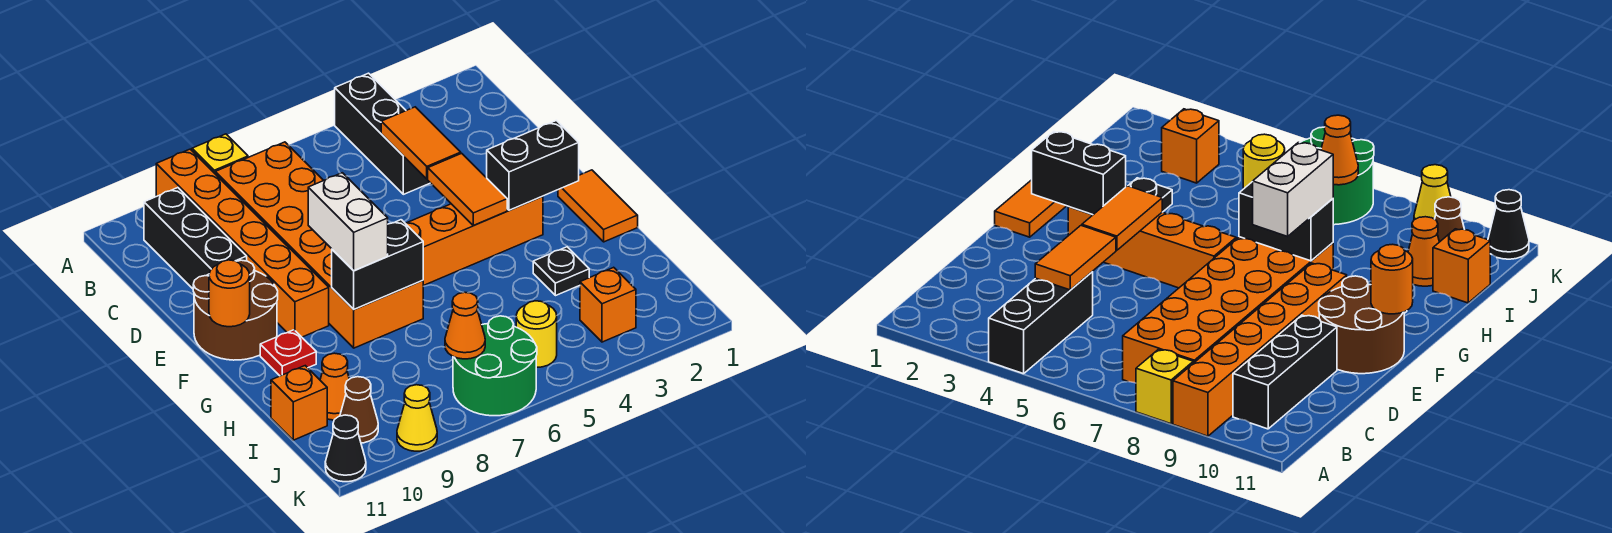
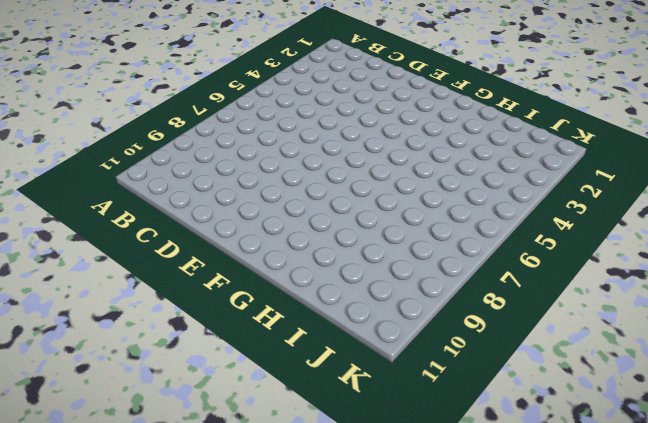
none -> black brick A4:C4 level 1
none -> yellow brick A8 level 1
none -> orange brick A9:F9 level 1

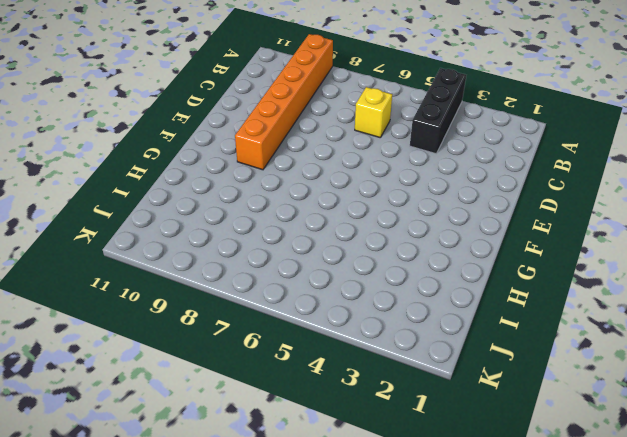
yellow brick C6 level 1 -> yellow brick A8 level 1
none -> orange brick B7:G8 level 1
none -> black brick B10:D10 level 1
none -> brown round brick E10:F11 level 1

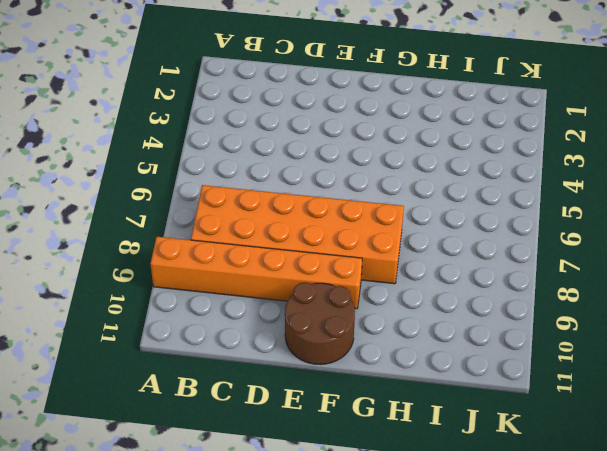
none -> black brick A4:C4 level 1
none -> yellow brick A8 level 1
none -> black brick B10:D10 level 1

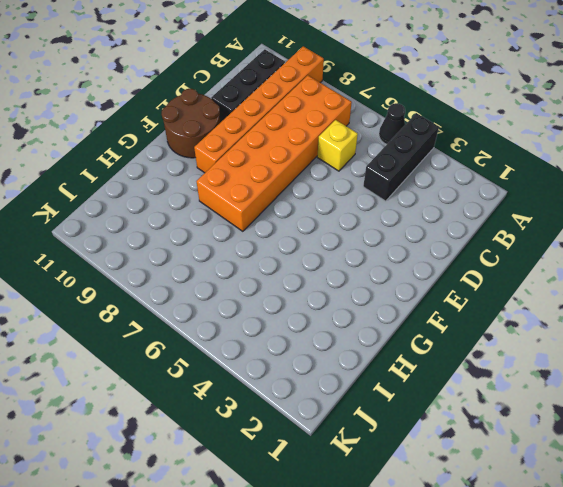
black cone A5 level 1 -> black cone K11 level 1
yellow brick C6 level 1 -> yellow brick A8 level 1
none -> orange tile F1:G1 level 1
none -> orange brick F3:F6 level 1
none -> red plate G10 level 1

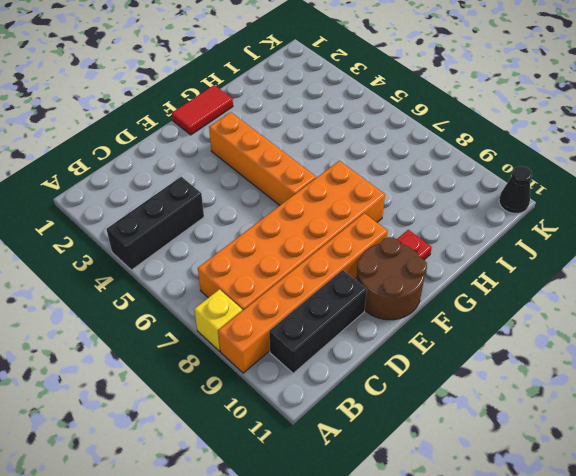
red tile F1:G1 level 1 -> orange tile F1:G1 level 1
none -> black plate H3 level 1
none -> orange cone I10 level 1
none -> orange brick I11 level 1

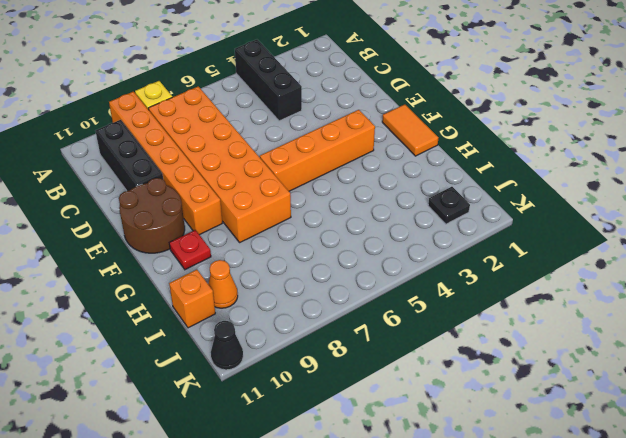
black plate J2 level 1 -> black plate H3 level 1
none -> orange brick J3 level 1
none -> yellow round brick J5 level 1
none -> green round brick J6:K7 level 1

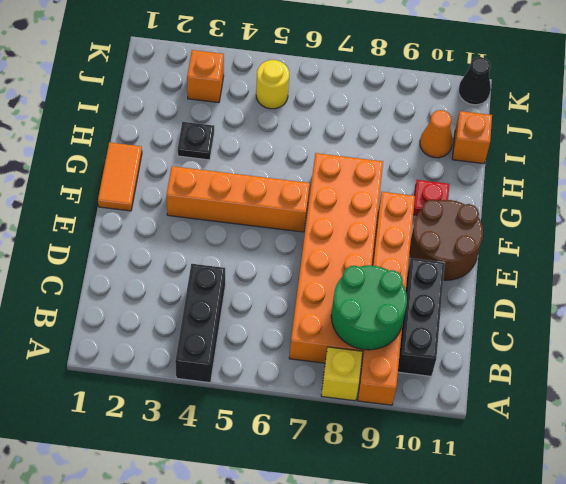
green round brick B8:C9 level 2 -> green round brick J6:K7 level 1
none -> brown cone J10 level 1
none -> yellow cone K9 level 1
none -> orange tile C4:D4 level 2

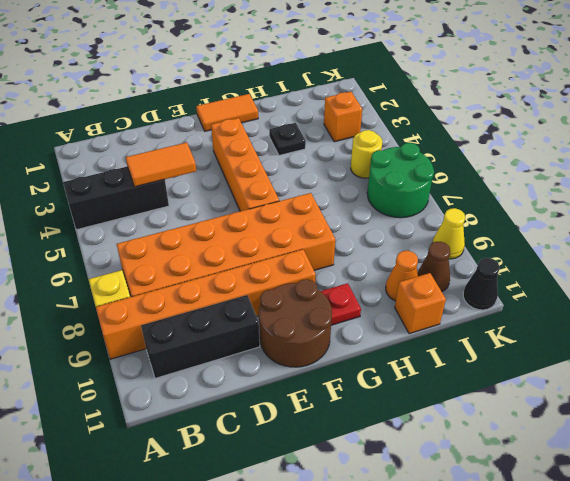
none -> orange tile E4:F4 level 2
none -> black brick F2:F3 level 2
none -> orange round brick F11 level 2

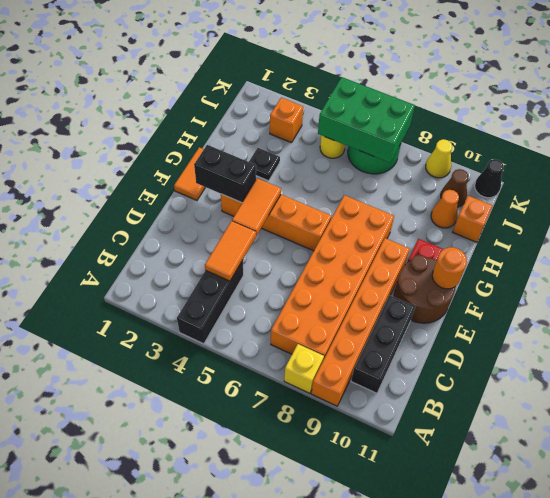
green brick J5:K7 level 2 -> orange cone J7 level 2
none -> black brick G7:G8 level 2
none -> white brick F8:G8 level 3

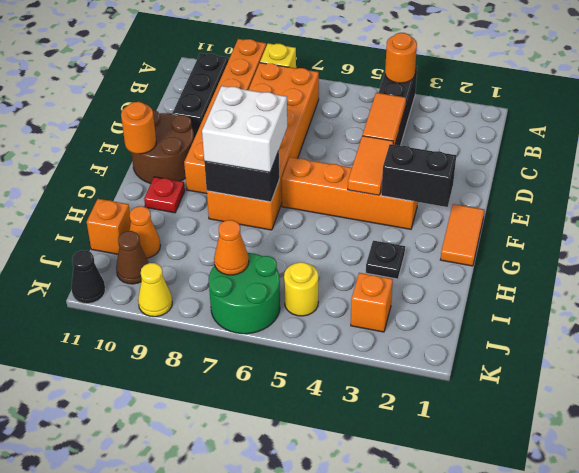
orange round brick A4 level 2 -> none
white brick F7:G8 level 3 -> white brick F8:G8 level 3

